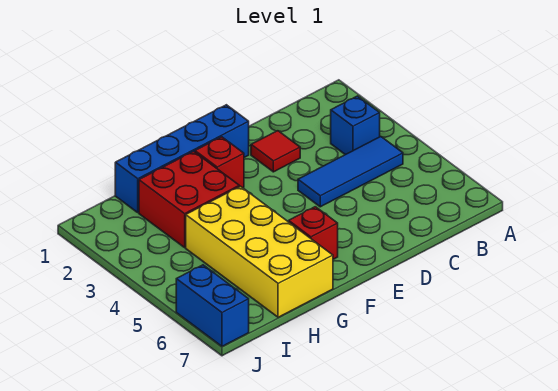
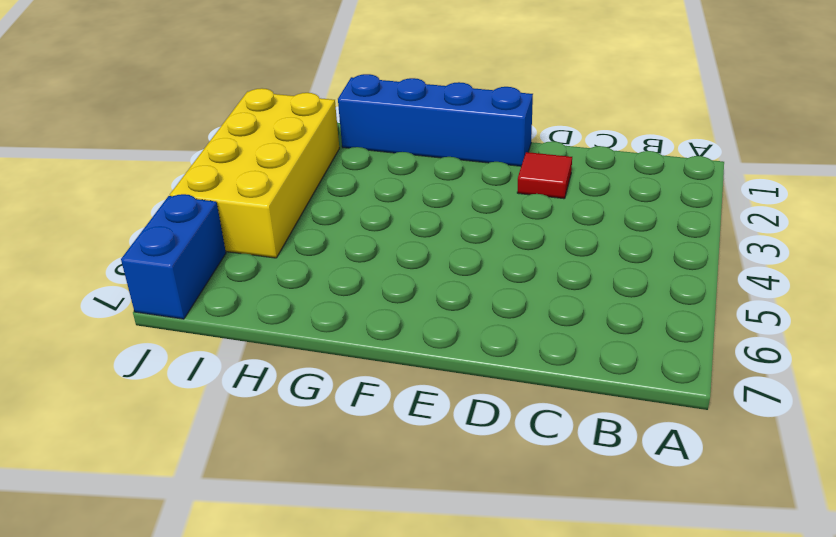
yellow brick I2:J5 level 1 -> yellow brick G4:H7 level 1
none -> blue brick B3 level 1
none -> blue tile B4:D4 level 1

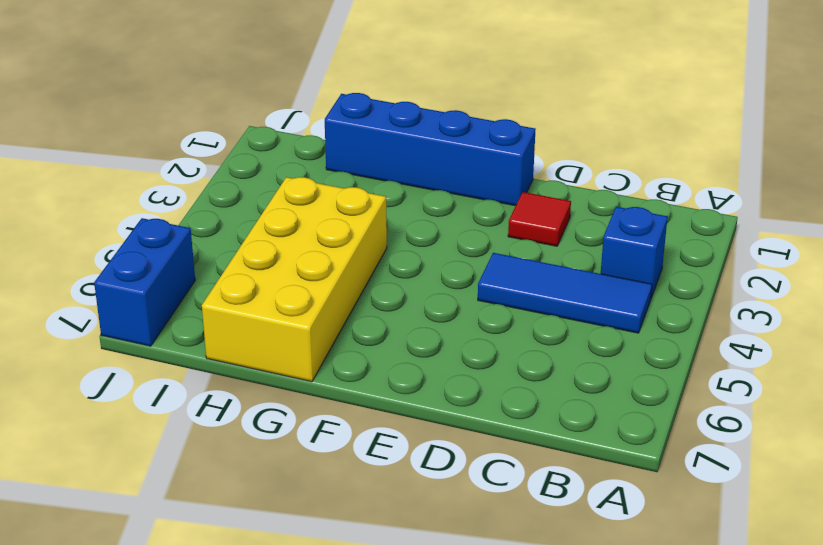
none -> red brick F2 level 1
none -> red brick F6 level 1

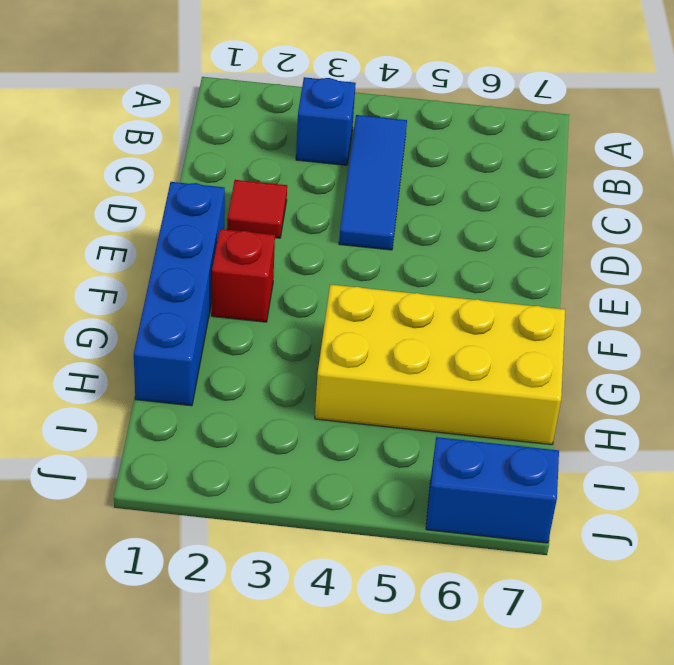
none -> red brick F6 level 1
none -> red brick G2:H3 level 1

